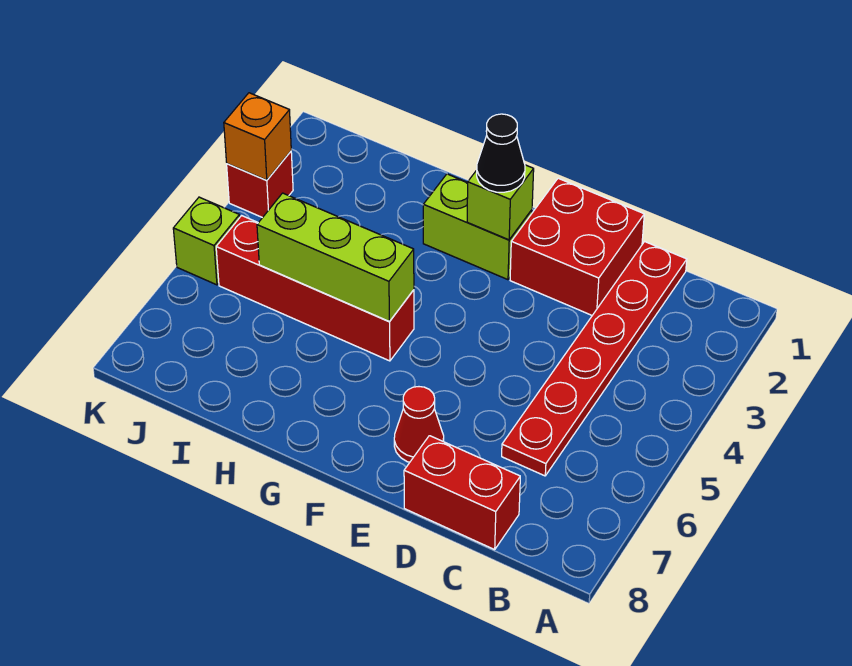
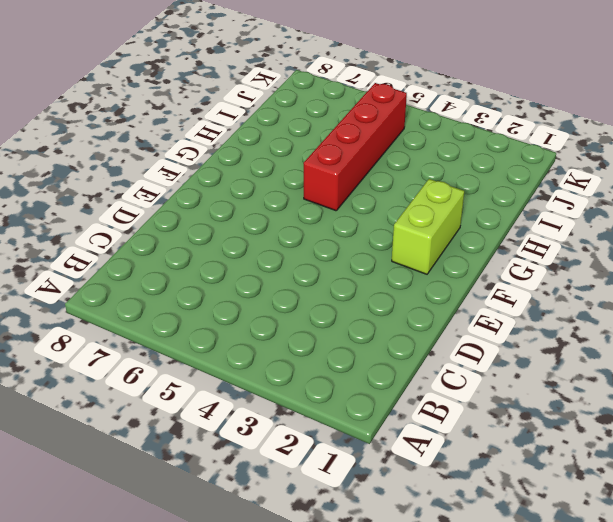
none -> red plate C1:C6 level 1
none -> red brick C8:D8 level 1
none -> red brick D1:E2 level 1

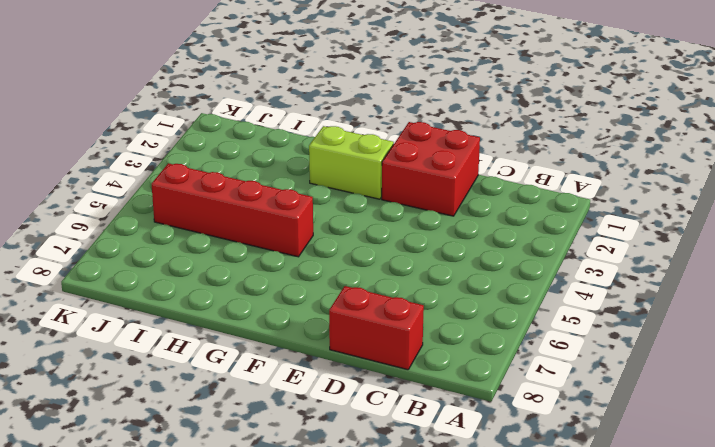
none -> red plate C1:C6 level 1
none -> red cone E7 level 1
none -> red brick K3 level 1

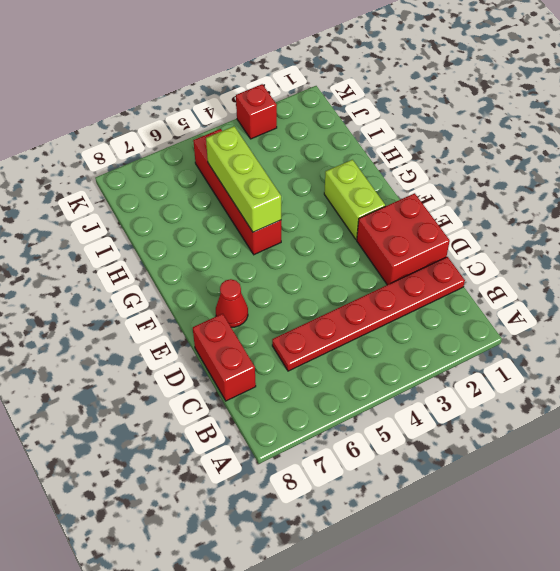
none -> lime brick K5 level 1
none -> lime brick F2 level 2
none -> orange brick K3 level 2

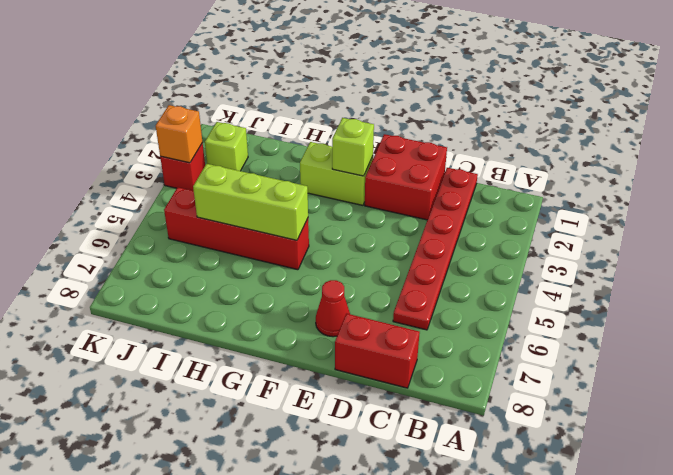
lime brick J2 level 1 -> lime brick K5 level 1
none -> black cone F2 level 3

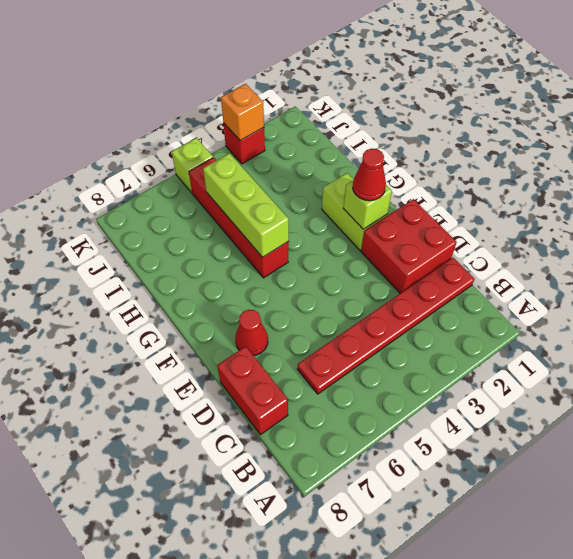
red cone F2 level 3 -> black cone F2 level 3

